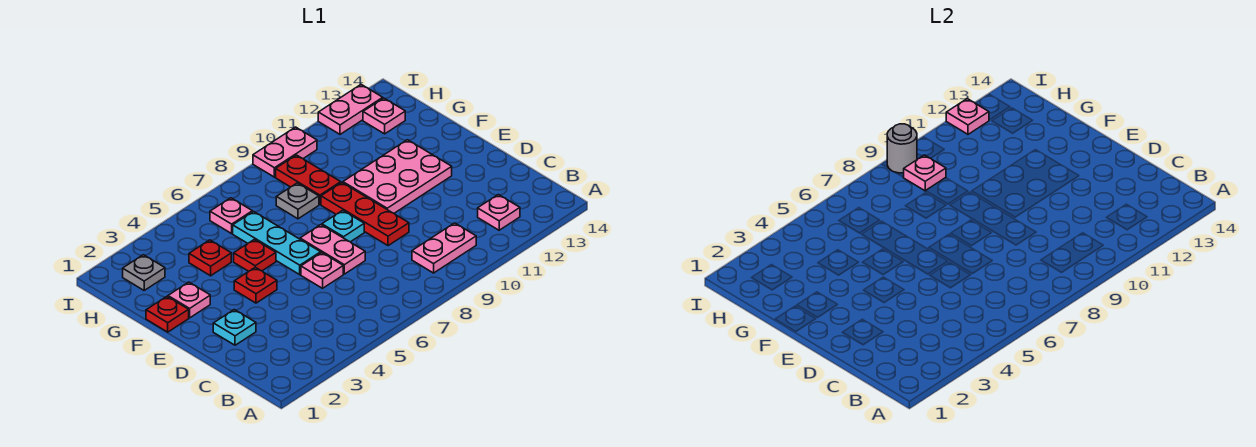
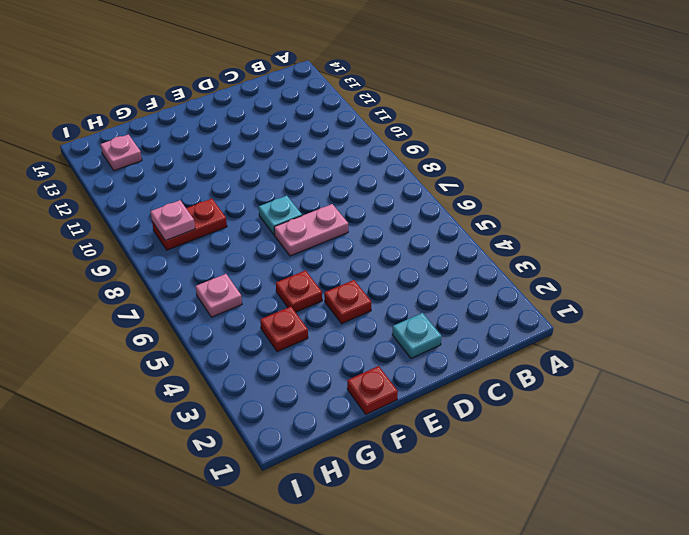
none -> pink plate B9:B10 level 1
none -> pink plate B12 level 1
none -> pink plate D6 level 1

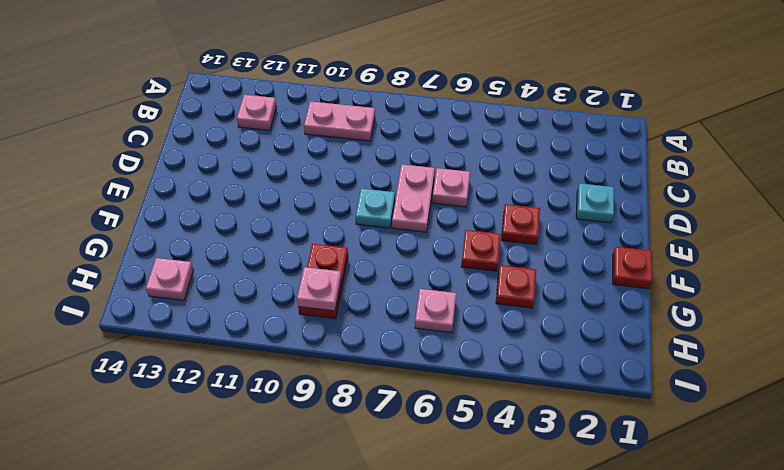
none -> red plate D9:F9 level 1
none -> cyan plate E6:G6 level 1
none -> pink plate E10:F12 level 1

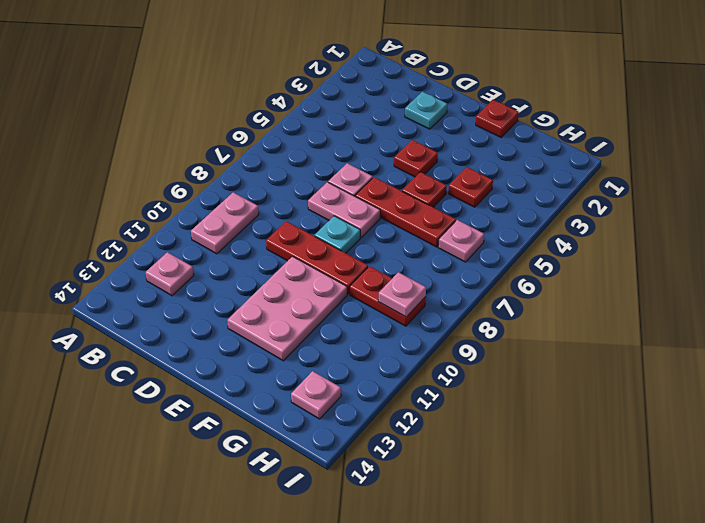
red plate E6:G6 level 1 -> cyan plate E6:G6 level 1
none -> pink plate F2 level 1
none -> grey plate G8 level 1
none -> grey plate H2 level 1

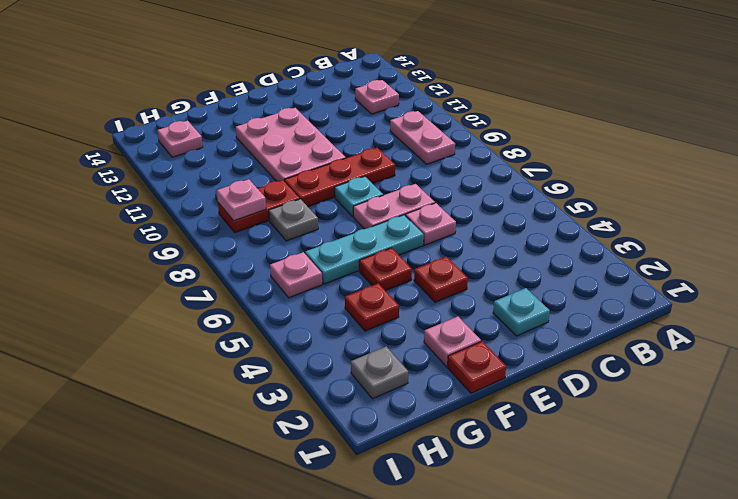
none -> pink plate I9:I10 level 1
none -> pink plate I12:I13 level 1
none -> grey round brick I9 level 2

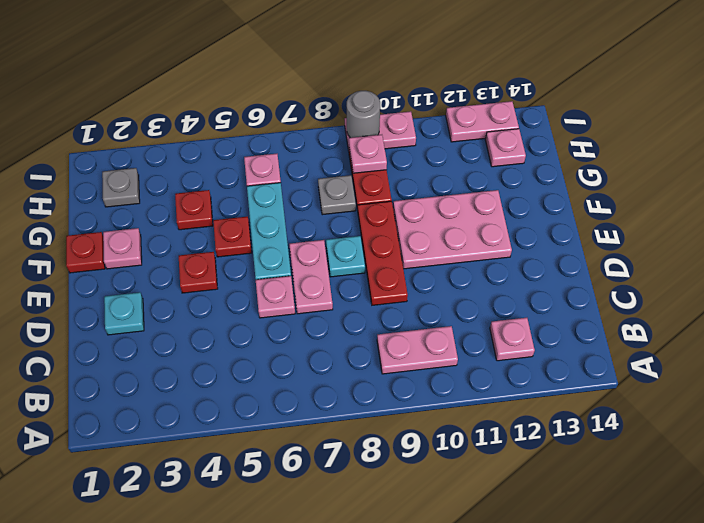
none -> pink plate I12 level 2

